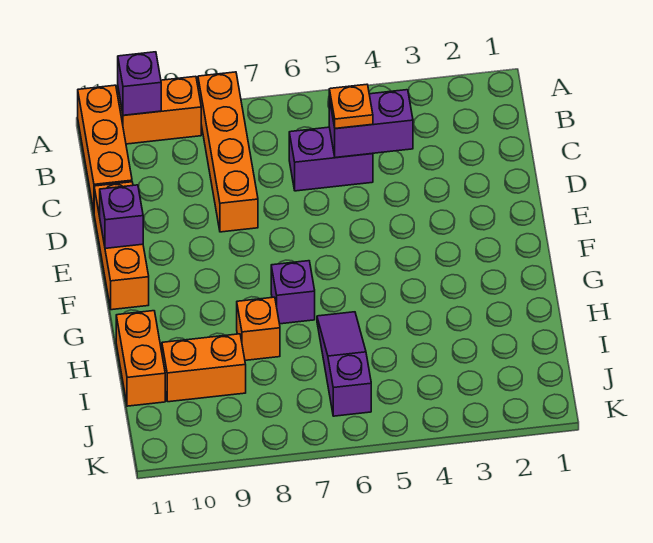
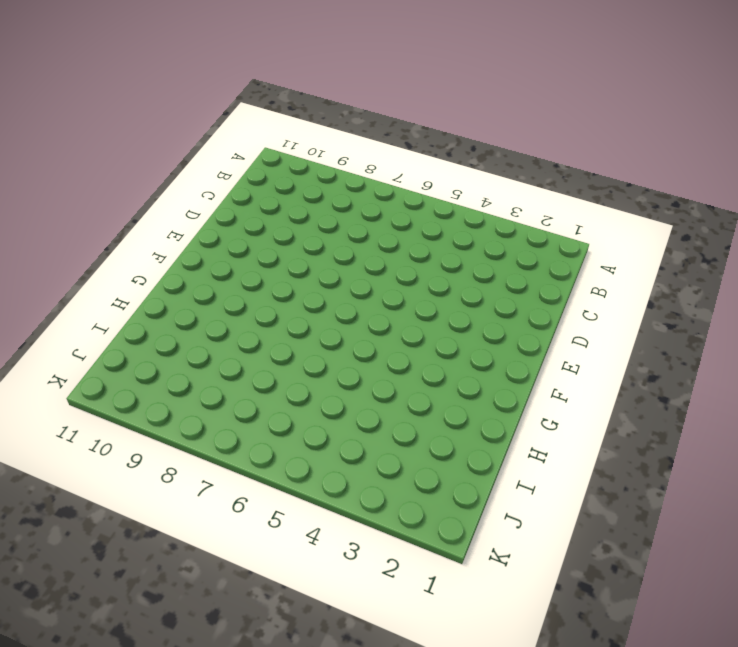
none -> orange brick A8:D8 level 1
none -> orange brick A9:A10 level 1
none -> orange brick A11:C11 level 1

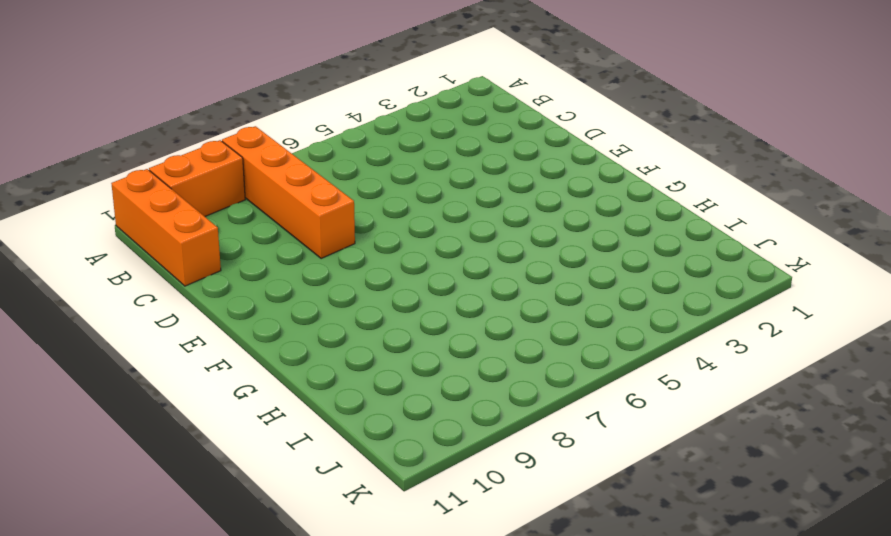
none -> purple brick C5:C6 level 1
none -> orange brick D11:F11 level 1
none -> purple brick G7 level 1

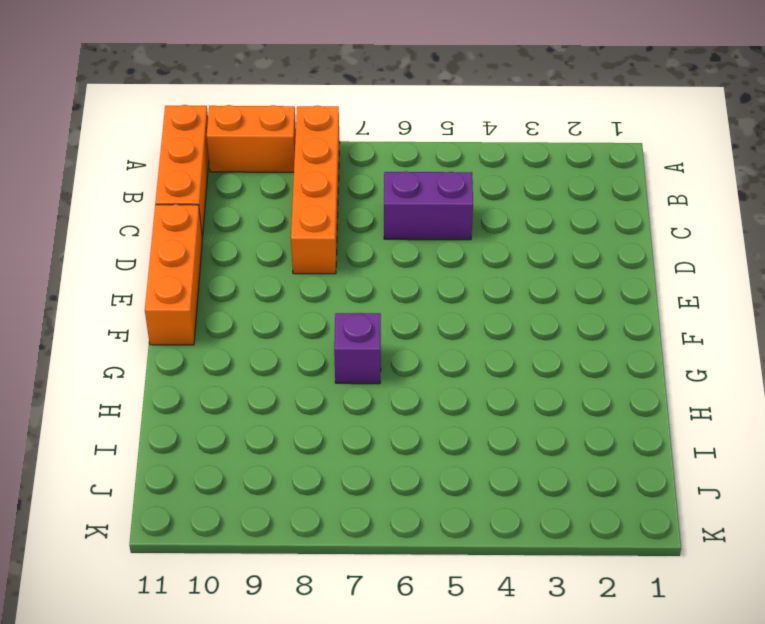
none -> purple slope H6:J6 level 1 top J
none -> orange brick H8 level 1
none -> orange brick H11:I11 level 1

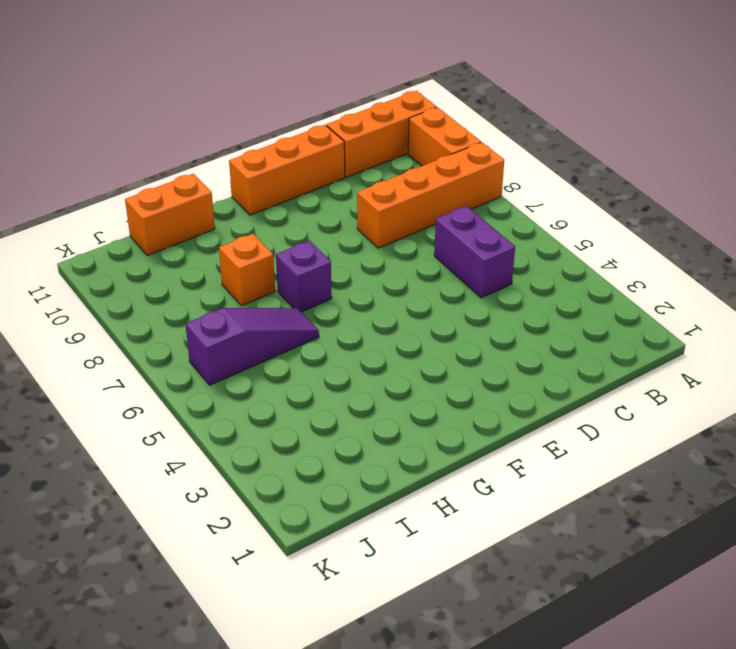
none -> orange brick I9:I10 level 1
none -> purple brick A10 level 2
none -> purple brick C4:C5 level 2

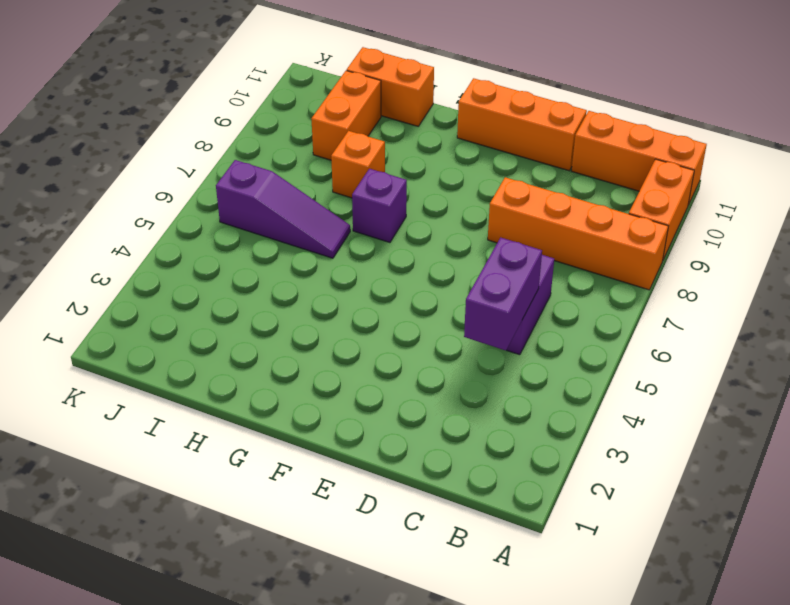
none -> purple brick A10 level 2
none -> purple brick E11 level 2
none -> orange plate C5 level 3

